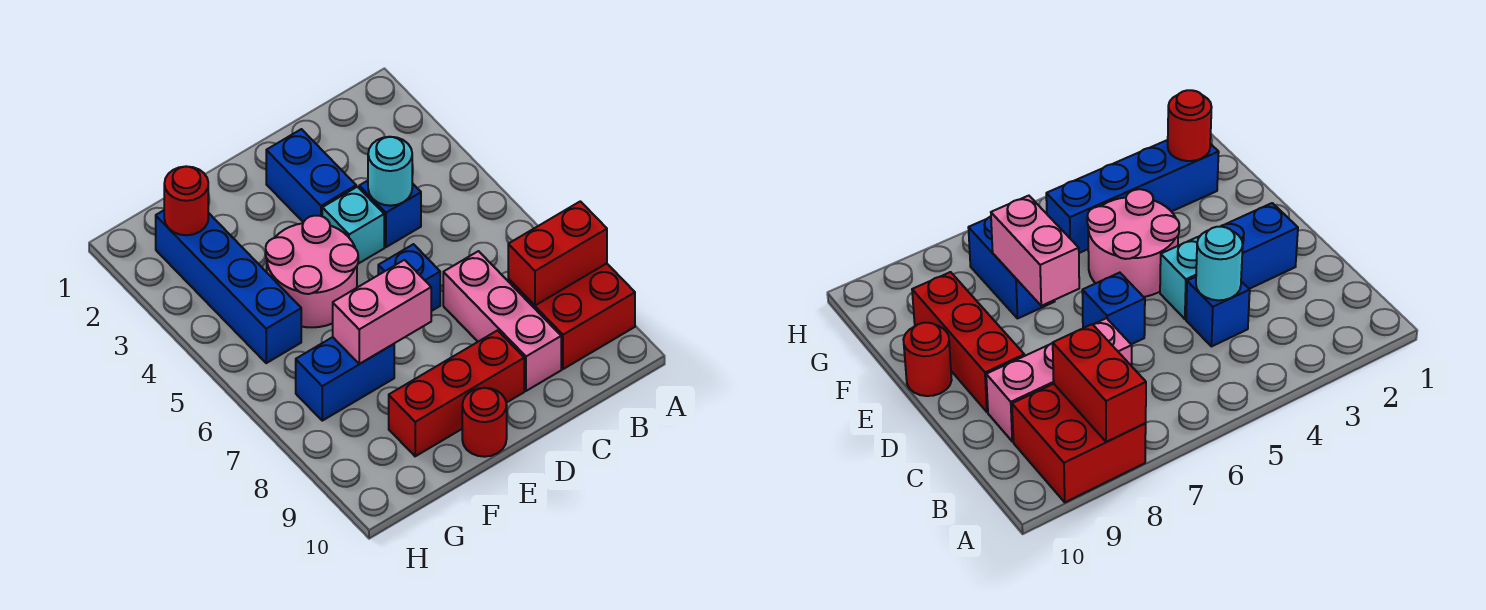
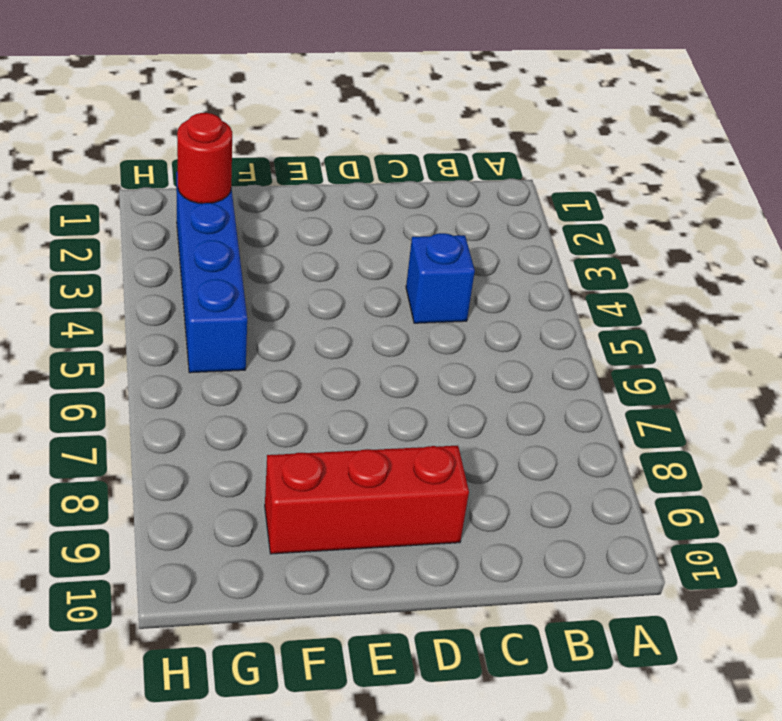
none -> red brick A8:B9 level 1
none -> pink brick C7:C9 level 1
none -> blue brick D2:D3 level 1

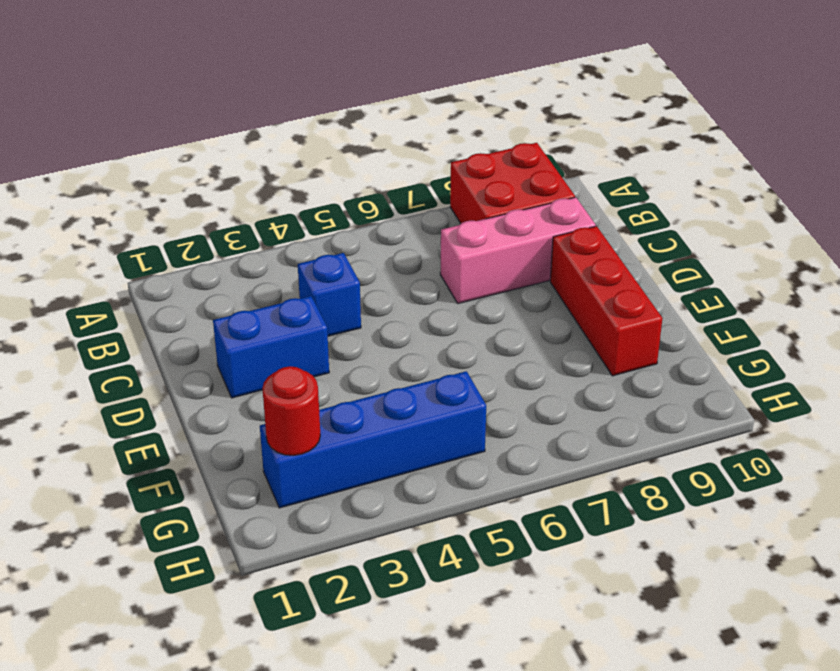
none -> cyan brick D4 level 1
none -> blue brick D6 level 1
none -> pink round brick E4:F5 level 1

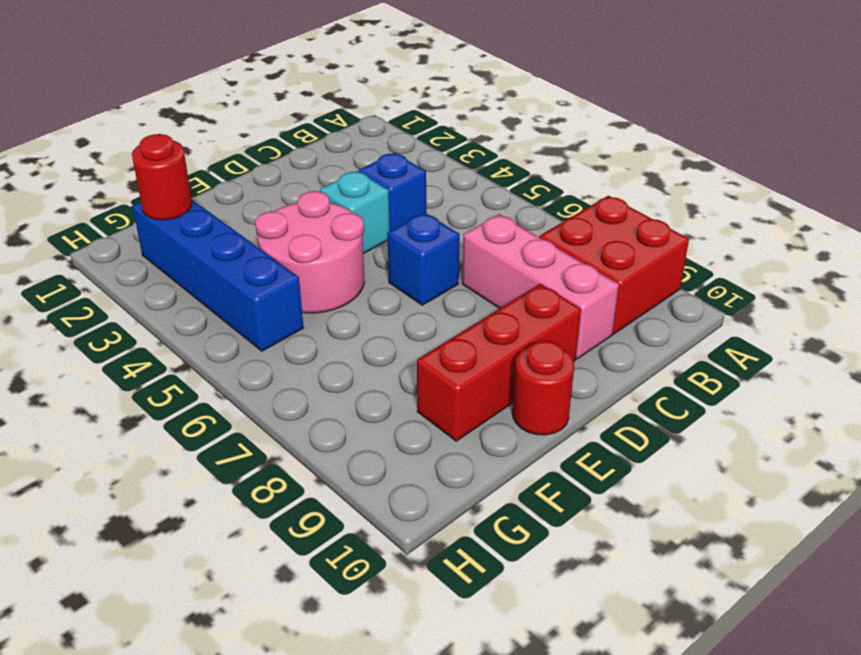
none -> blue brick D2:D3 level 1
none -> blue brick F7:G7 level 1
none -> red brick A8:B8 level 2

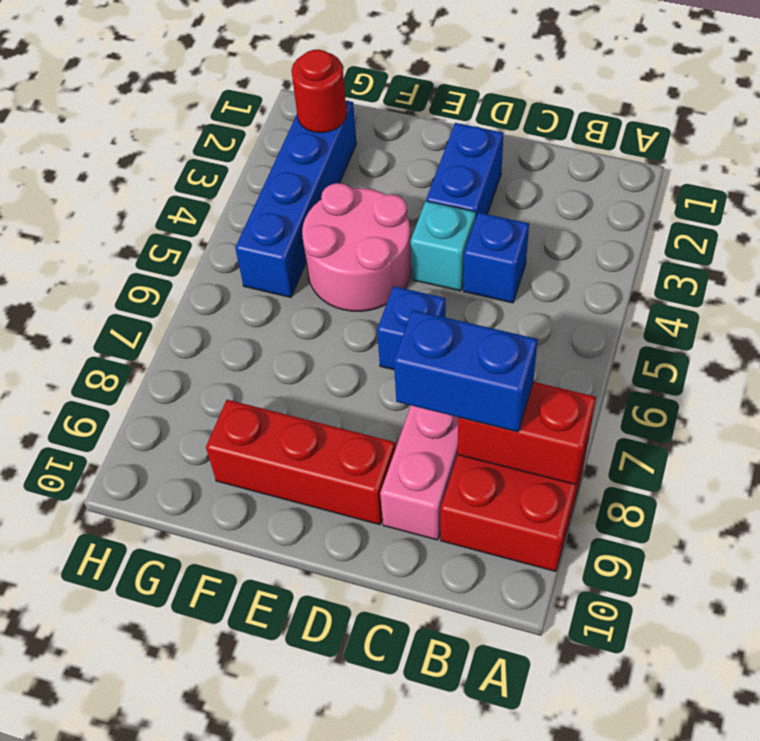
blue brick B8:C8 level 3 -> blue brick F7:G7 level 1
none -> red round brick E10 level 1
none -> cyan round brick C4 level 2
none -> pink brick E7:F7 level 2

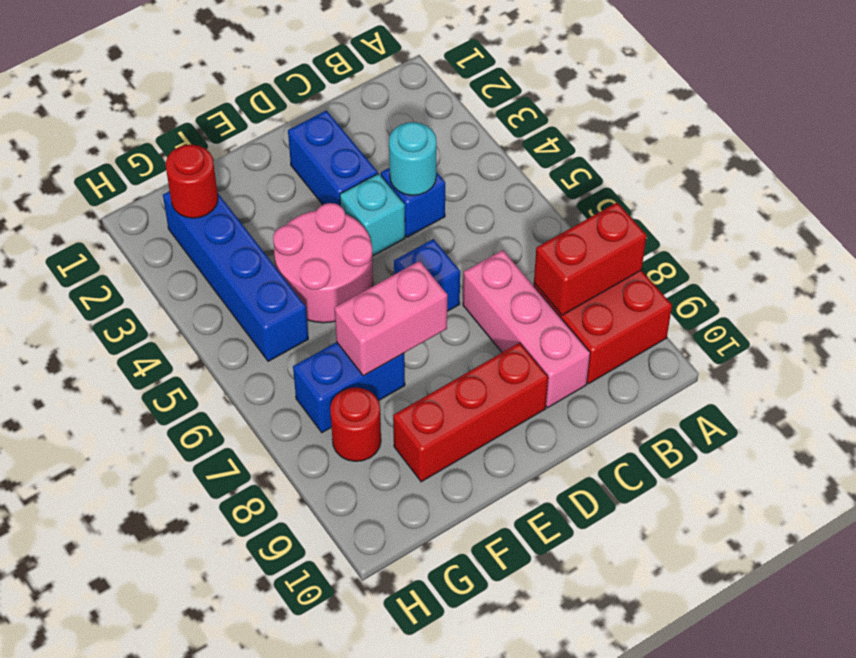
red round brick G8 level 1 -> red round brick E10 level 1

